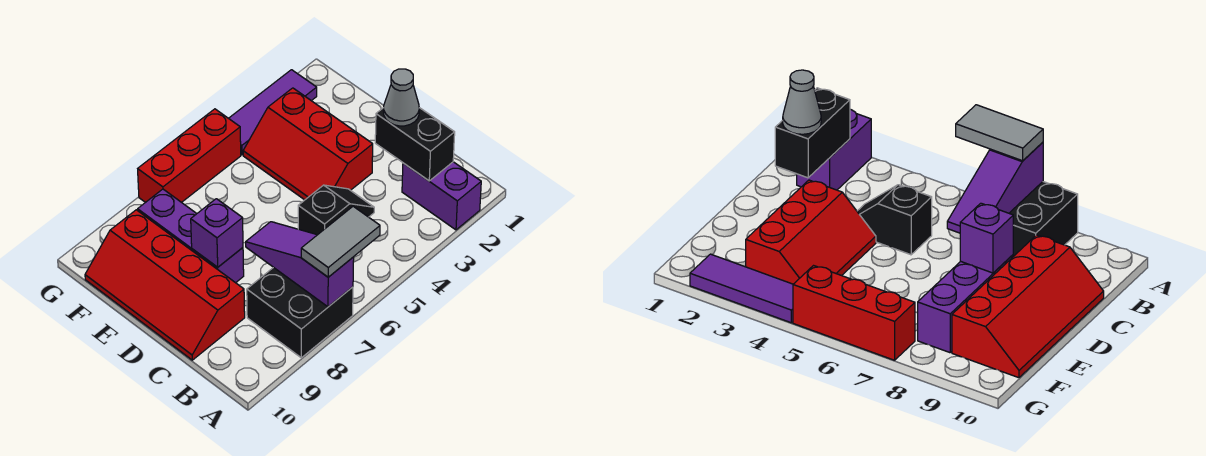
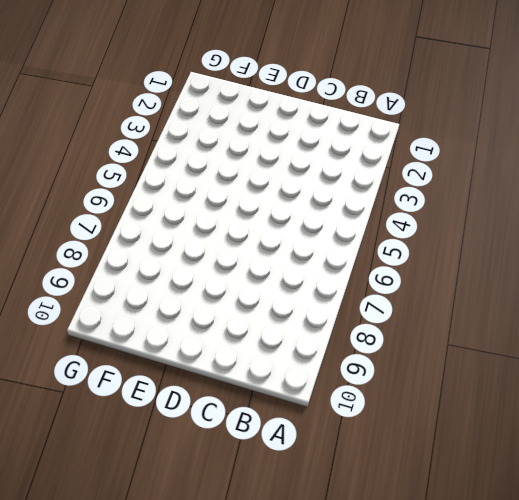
none -> purple brick A2:B2 level 1
none -> black brick A7:B8 level 1
none -> black slope C4:C5 level 1 top 5

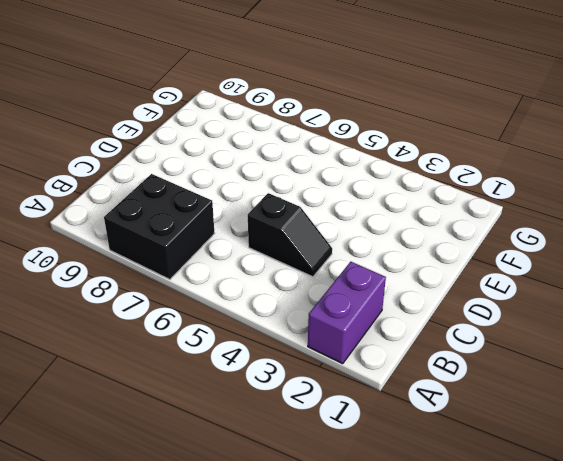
none -> red slope C9:F10 level 1 top 9
none -> red slope D3:F4 level 1 top 3
none -> purple brick D8:F8 level 1

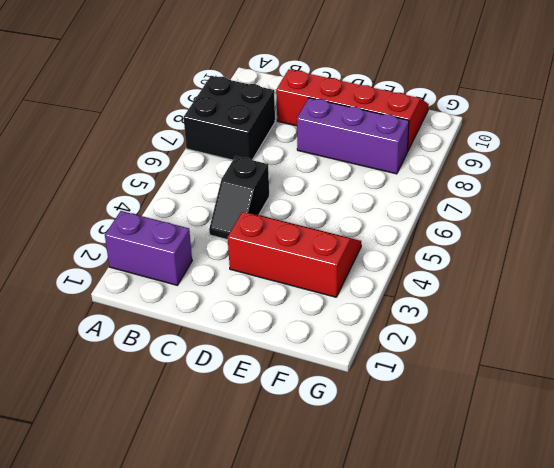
none -> purple tile G2:G4 level 1
none -> red brick G5:G7 level 1
none -> purple slope A7:C7 level 2 top A

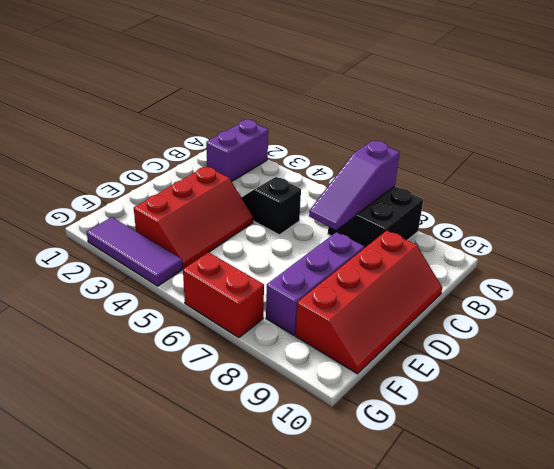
red brick G6:G7 level 1 -> red brick G5:G7 level 1
none -> black brick B2:C2 level 2
none -> purple brick D8 level 2
none -> grey tile A6:A7 level 3

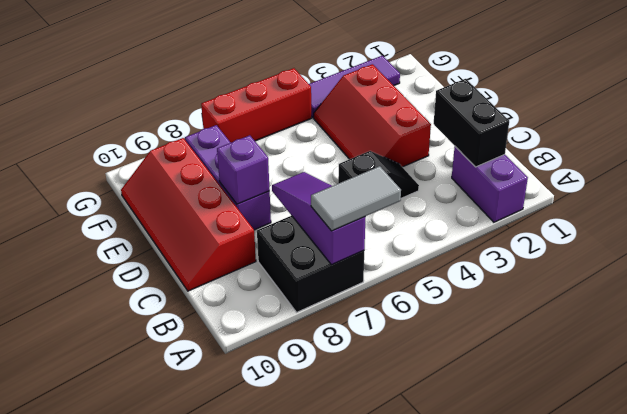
none -> grey cone C2 level 3

